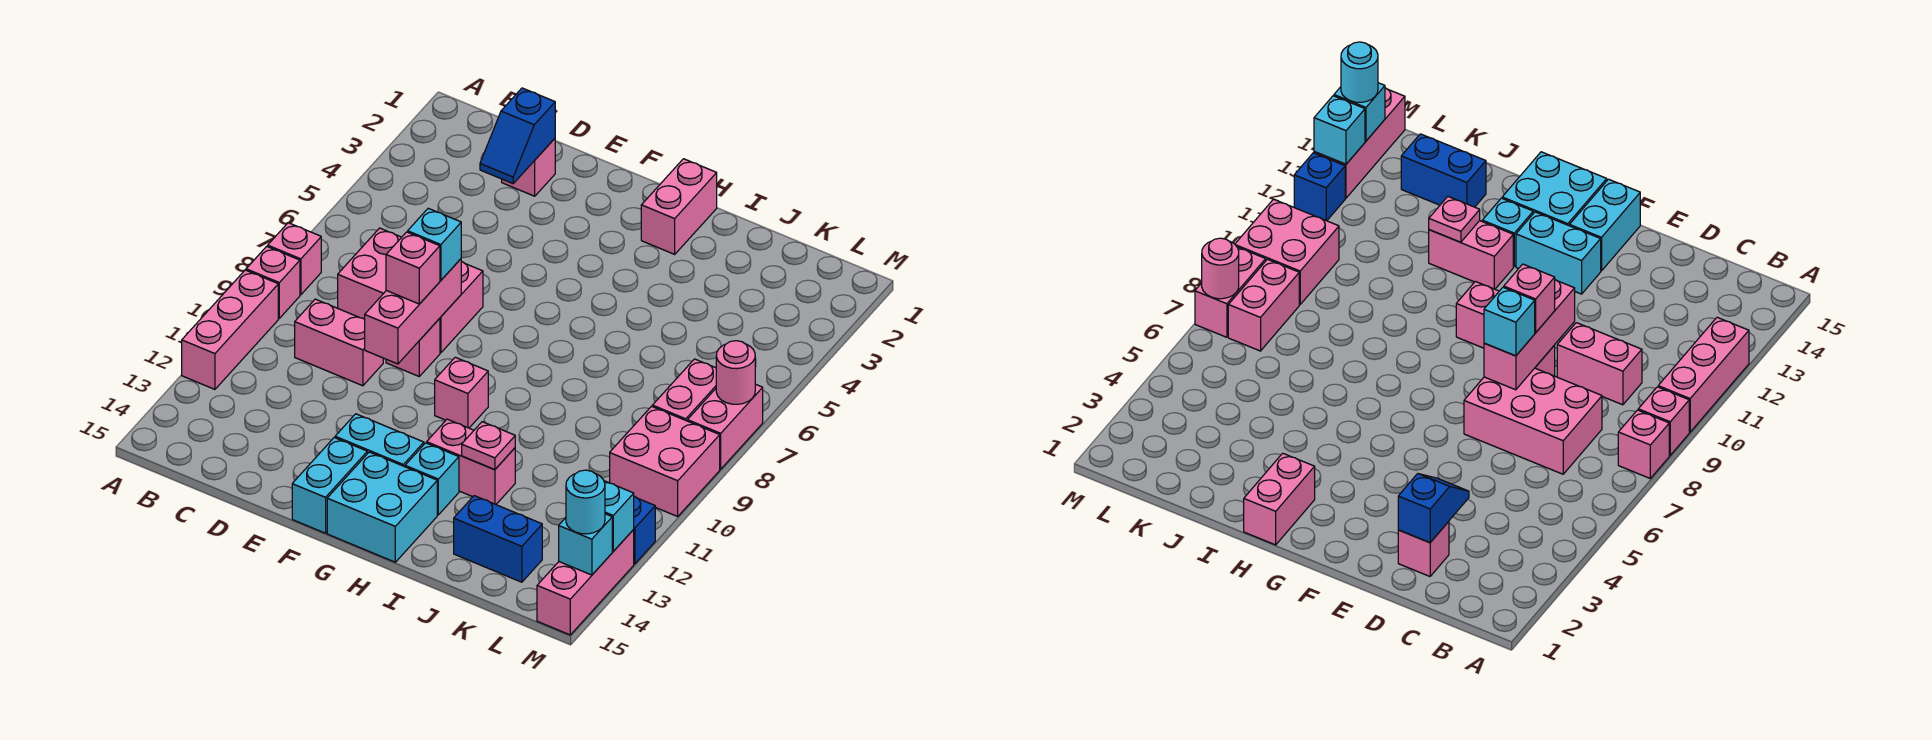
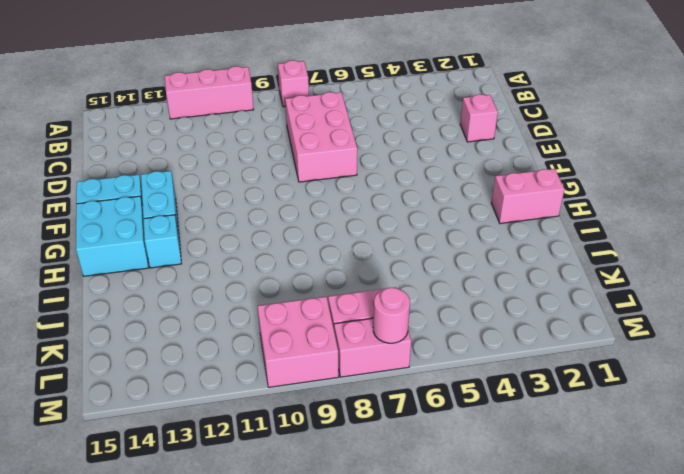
none -> pink brick A9 level 1
none -> pink brick C10:D10 level 1
none -> pink brick E9 level 1

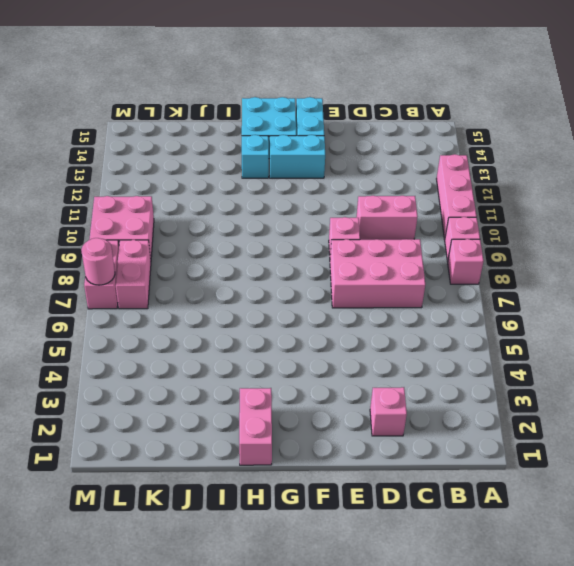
none -> pink brick G10 level 1
none -> pink brick H12:I12 level 1
none -> blue brick J14:K14 level 1

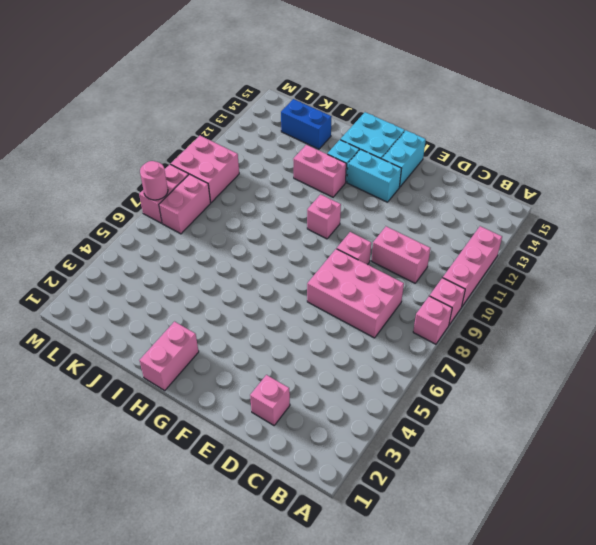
none -> blue brick M12 level 1
none -> pink brick M13:M15 level 1
none -> blue slope D2:D3 level 2 top 2

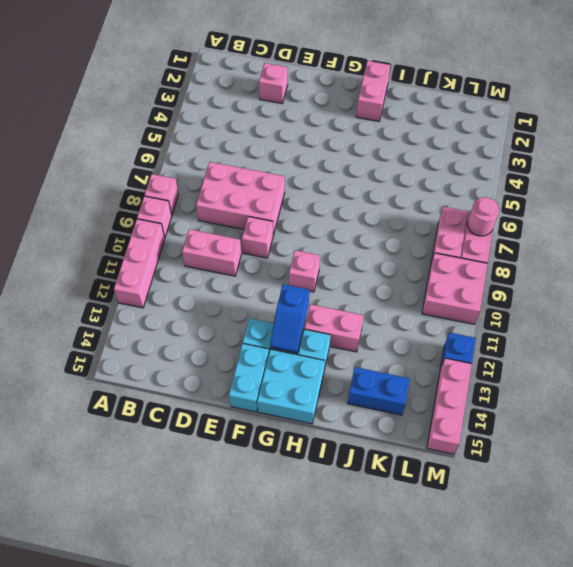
blue slope G12:G13 level 2 top 12 -> blue slope D2:D3 level 2 top 2
none -> pink brick E8:E10 level 2
none -> pink plate I12 level 2
none -> cyan brick M13 level 2

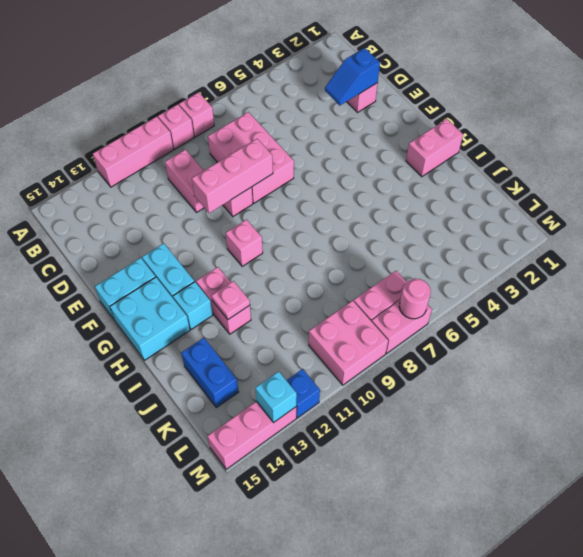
none -> cyan brick M14 level 2
none -> cyan brick E8 level 3
none -> pink brick E9 level 3

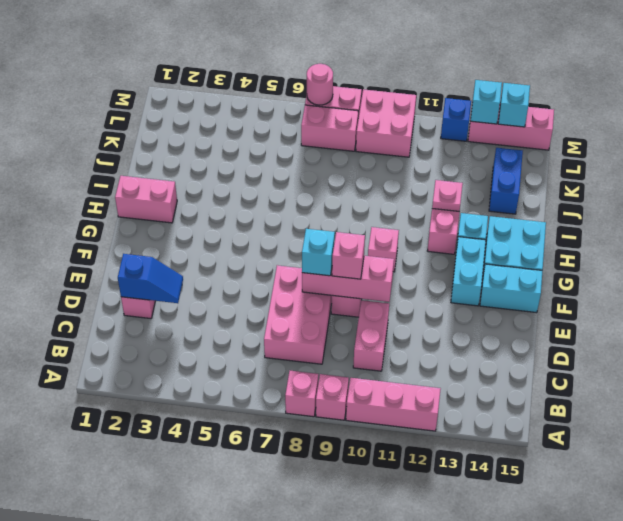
none -> cyan round brick M14 level 3

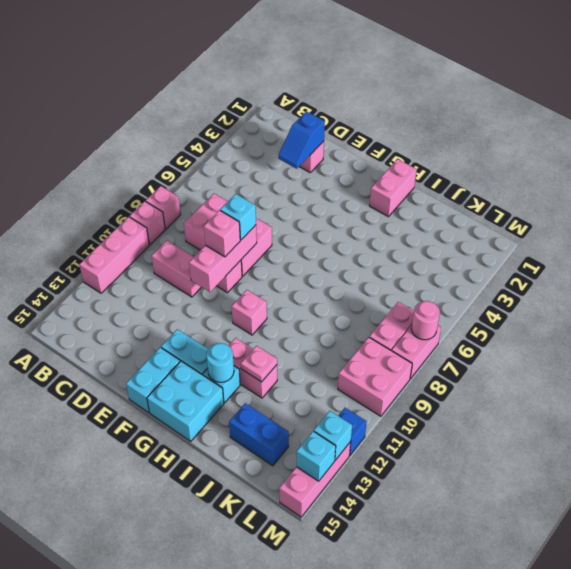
cyan round brick H13 level 2 -> cyan round brick M14 level 3

